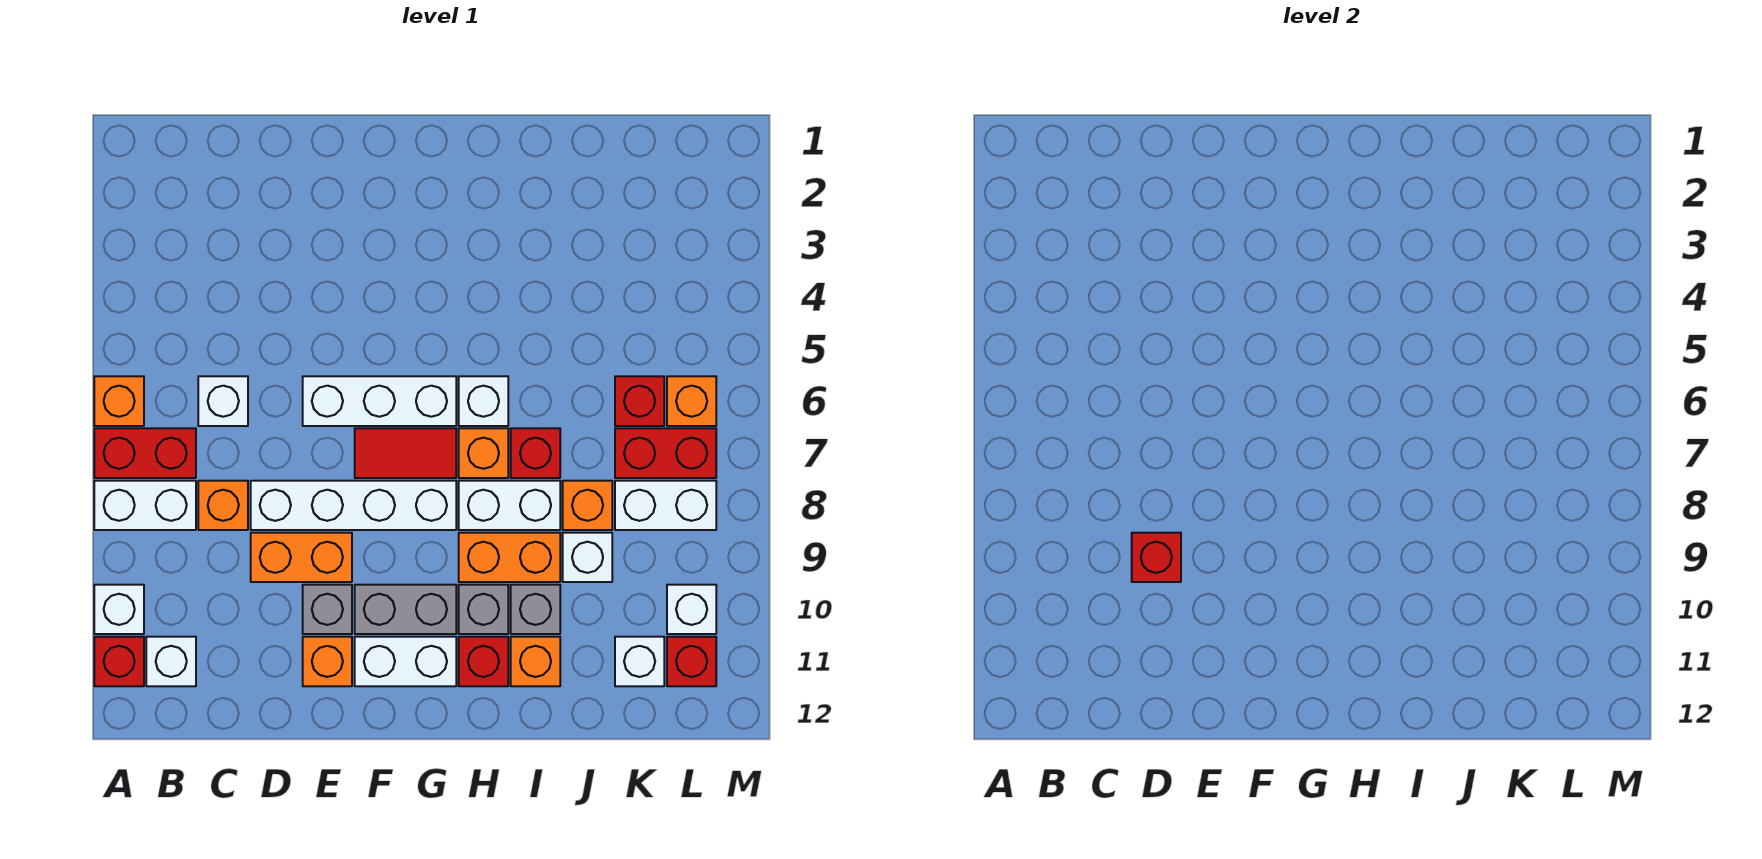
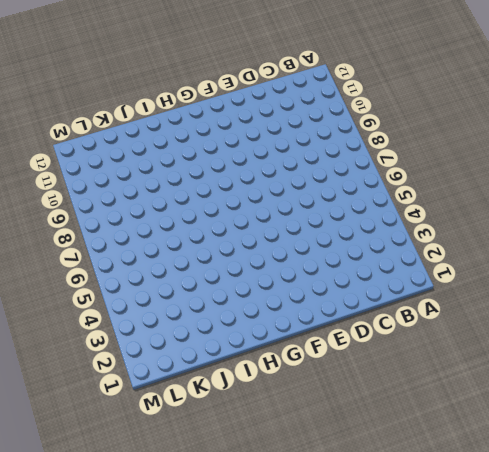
none -> orange brick A6 level 1
none -> red brick A7:B7 level 1
none -> white brick A8:B8 level 1
none -> white brick A10 level 1

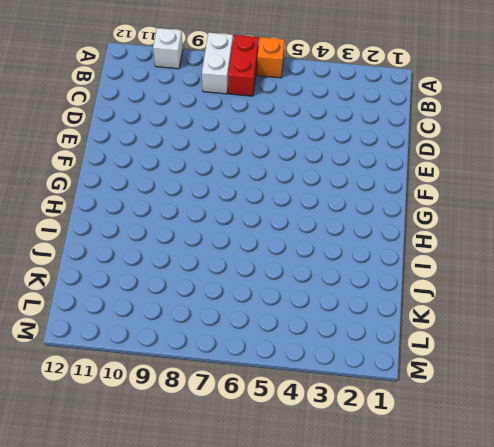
none -> red brick A11 level 1
none -> white brick B11 level 1
none -> white brick C6 level 1
none -> orange brick C8 level 1

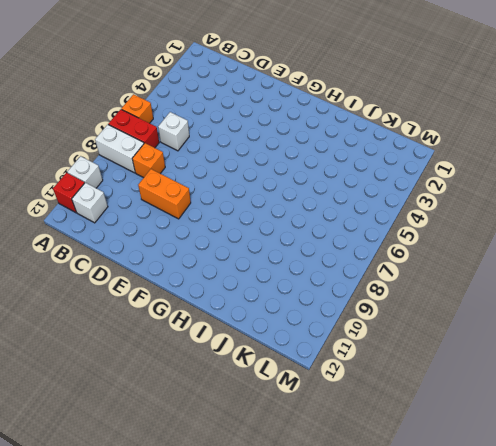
none -> white brick D8:G8 level 1
none -> white brick E6:G6 level 1
none -> grey brick E10 level 1
none -> orange brick E11 level 1

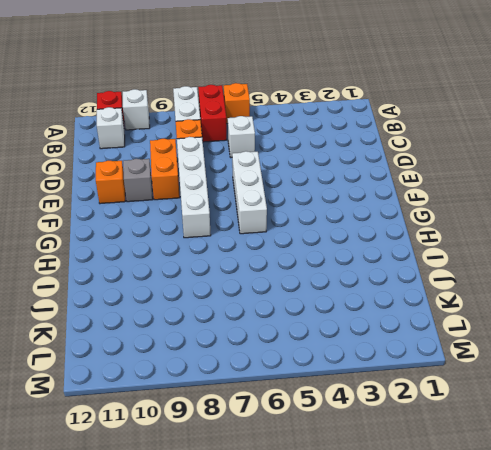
none -> red tile F7:G7 level 1
none -> grey brick F10:G10 level 1
none -> white brick F11:G11 level 1
none -> white brick H6 level 1

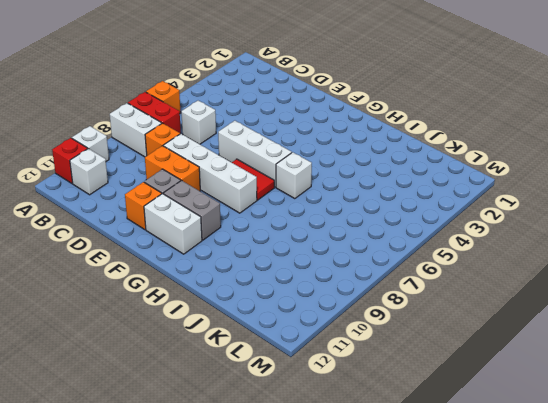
none -> orange brick H7 level 1
none -> white brick H8:I8 level 1
none -> orange brick H9:I9 level 1
none -> grey brick H10 level 1

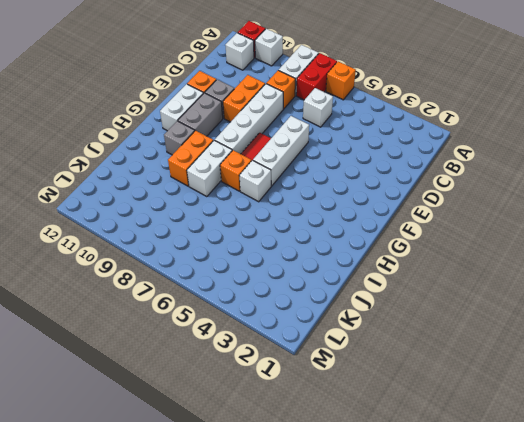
none -> red brick H11 level 1
none -> red brick I7 level 1
none -> grey brick I10 level 1
none -> orange brick I11 level 1

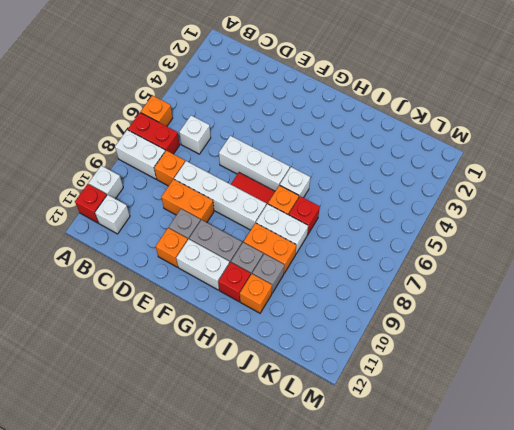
none -> orange brick J8 level 1
none -> white brick J9 level 1
none -> red brick K6 level 1
none -> red brick K7:L7 level 1

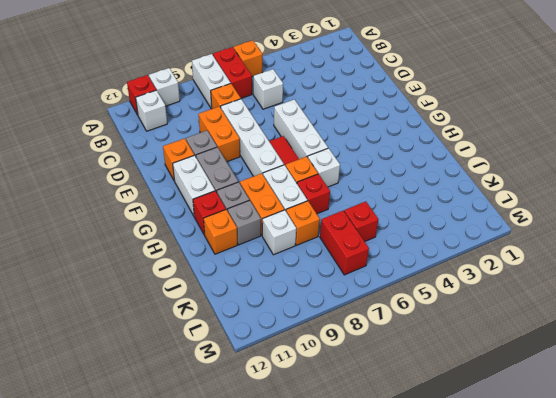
none -> white brick K8:L8 level 1
none -> white brick K11 level 1
none -> orange brick L6 level 1
none -> white brick L10 level 1

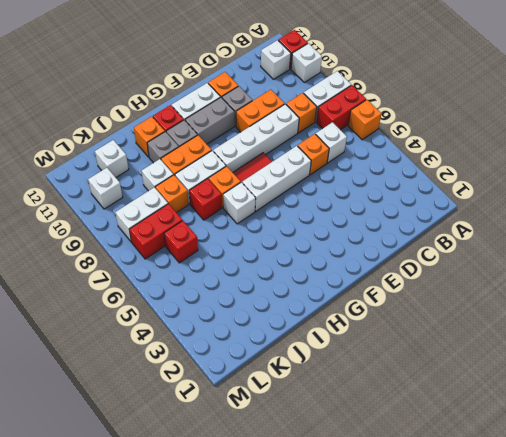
orange brick D6 level 1 -> orange brick L6 level 1
none -> red brick L11 level 1
none -> red brick D9 level 2

